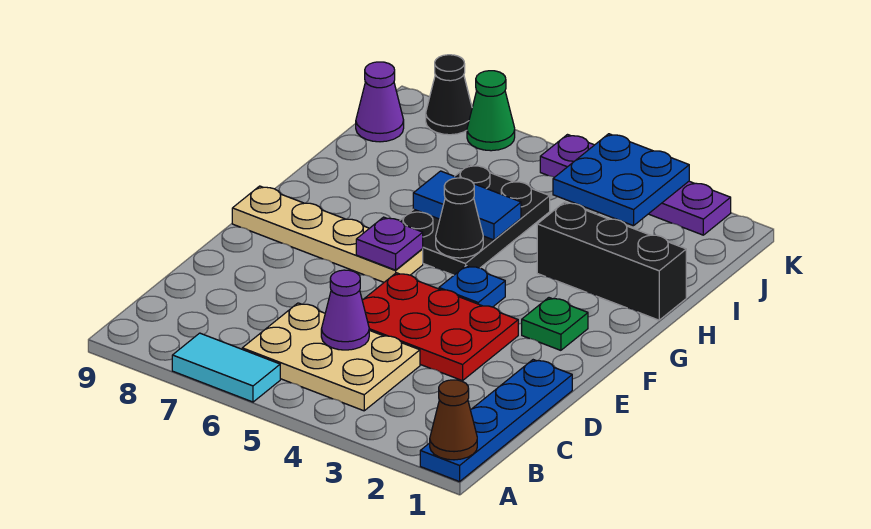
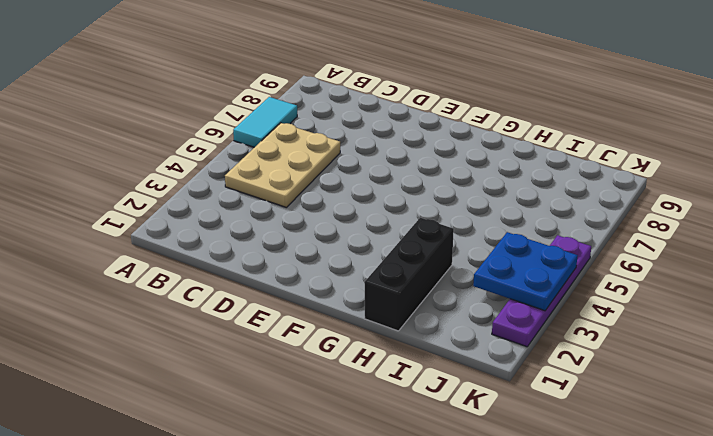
none -> blue plate A1:D1 level 1
none -> red plate D3:E5 level 1
none -> green plate F2 level 1

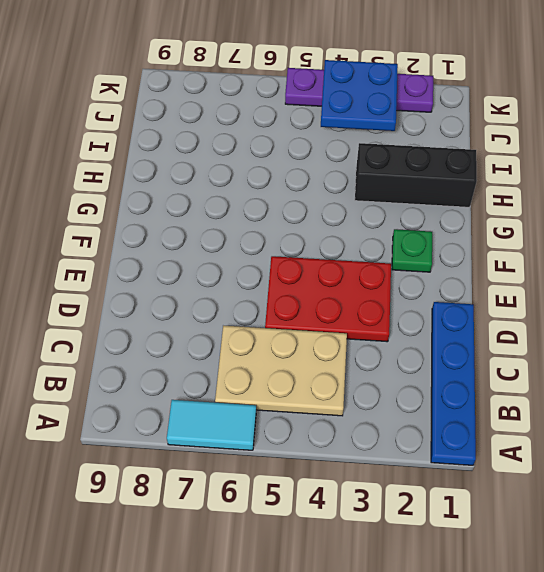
none -> blue plate F4 level 1
none -> tan plate F6:F9 level 1
none -> black plate G5:I6 level 1

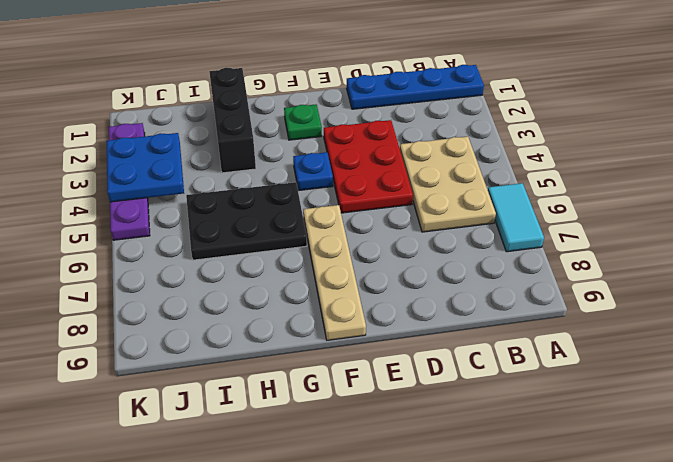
none -> purple cone J9 level 1
none -> green cone K7 level 1
none -> black cone K8 level 1

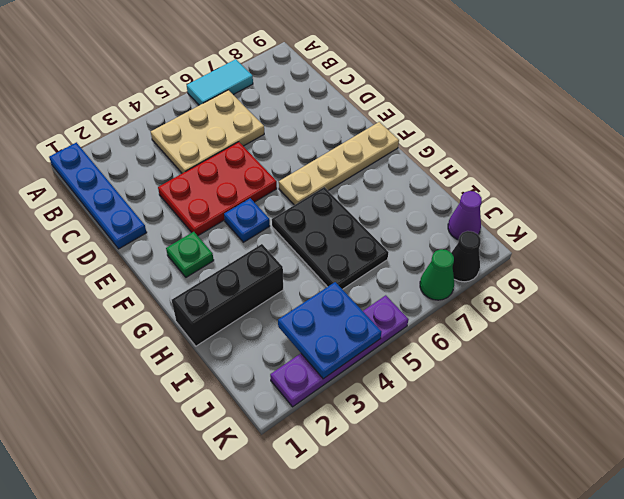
none -> brown cone A1 level 2
none -> purple cone C5 level 2
none -> purple plate F6 level 2

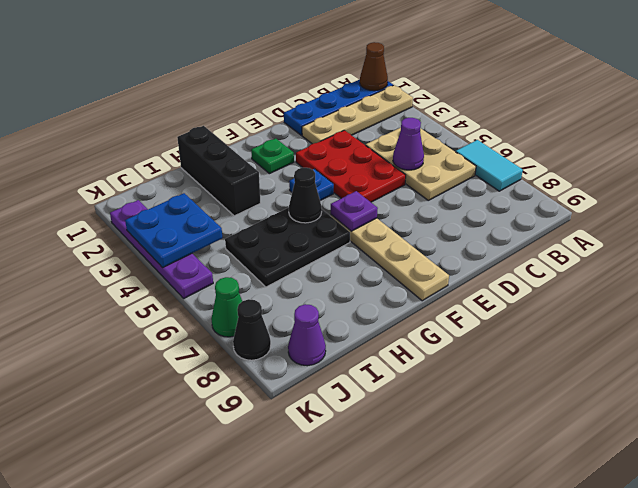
tan plate A2:D2 level 1 -> none
none -> blue tile H5:H6 level 2

